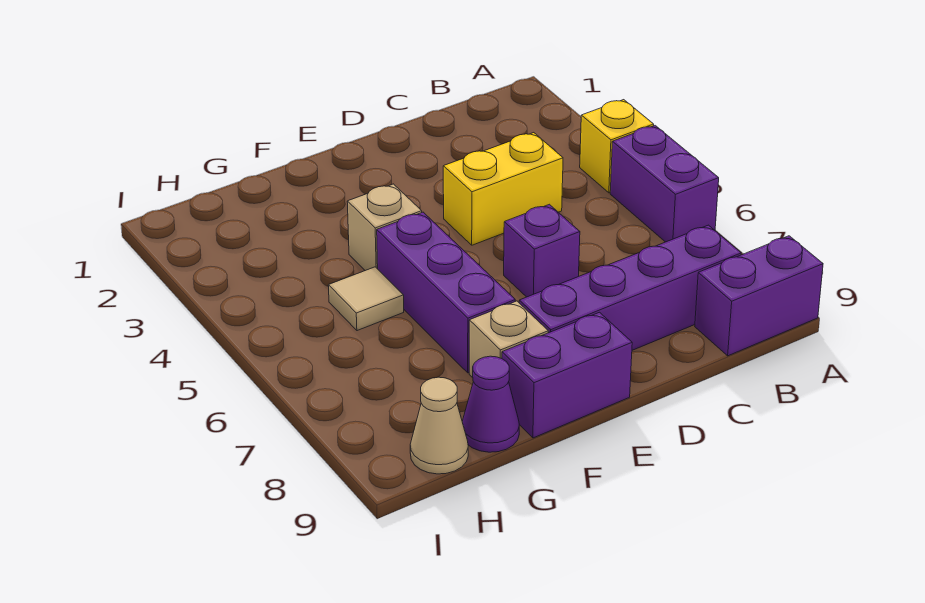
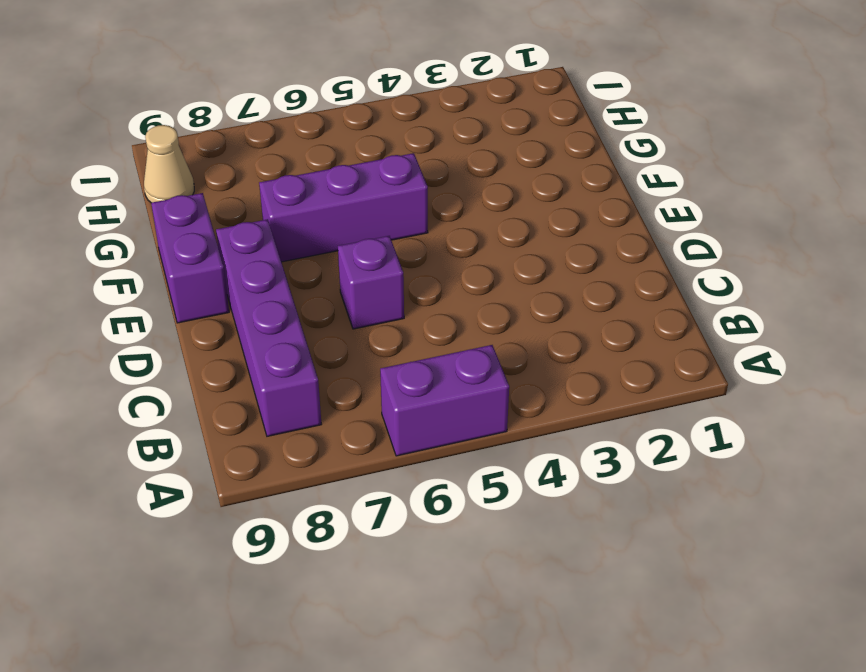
none -> yellow brick A4 level 1
none -> purple brick A9:B9 level 1
none -> yellow brick C4:D4 level 1

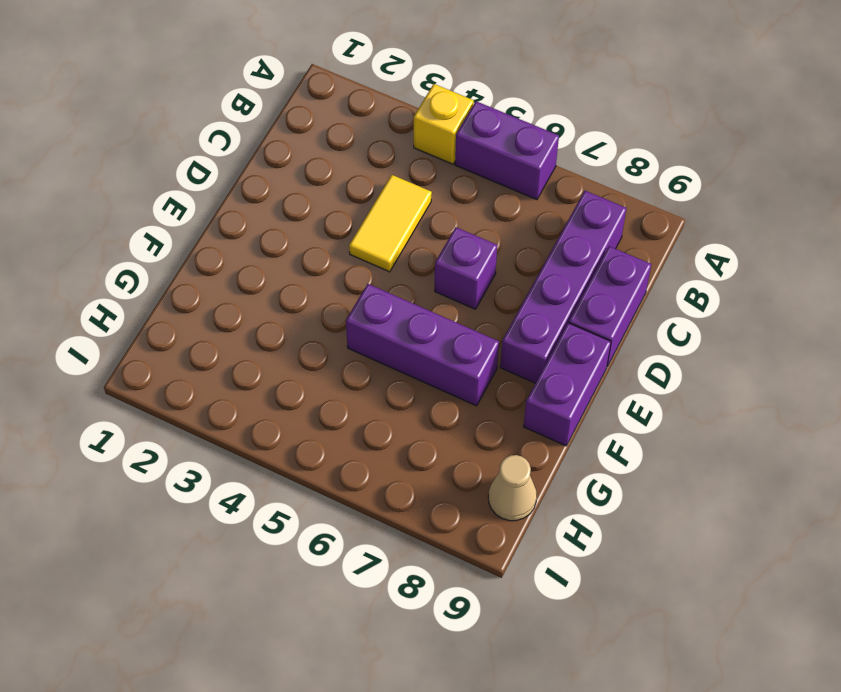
yellow tile C4:D4 level 1 -> yellow brick C4:D4 level 1
purple brick C9:D9 level 1 -> purple brick A9:B9 level 1
none -> tan brick F4 level 1
none -> tan brick F8 level 1
none -> tan tile G5 level 1

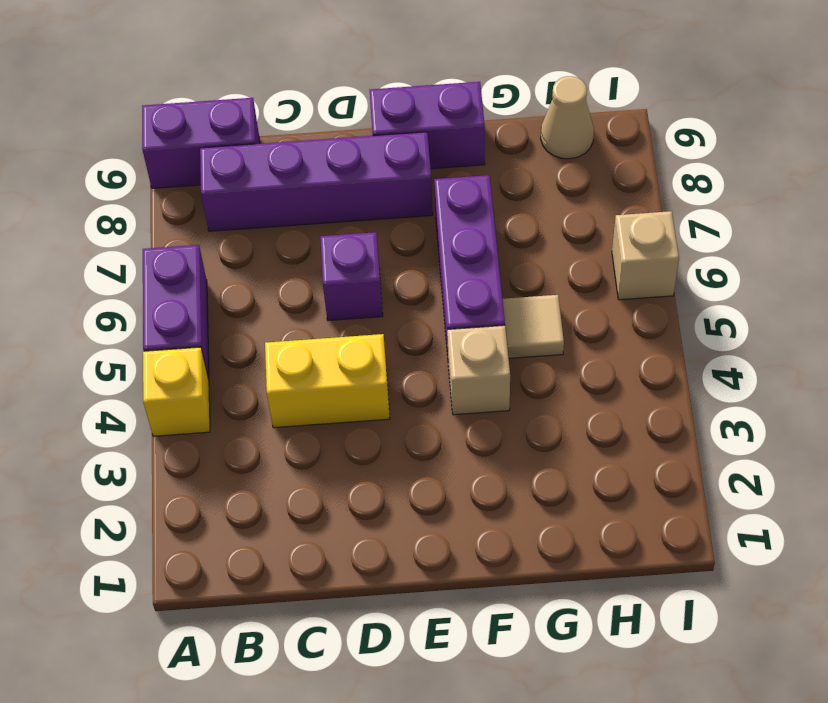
tan brick I6 level 1 -> tan brick F8 level 1
none -> purple cone G9 level 1

